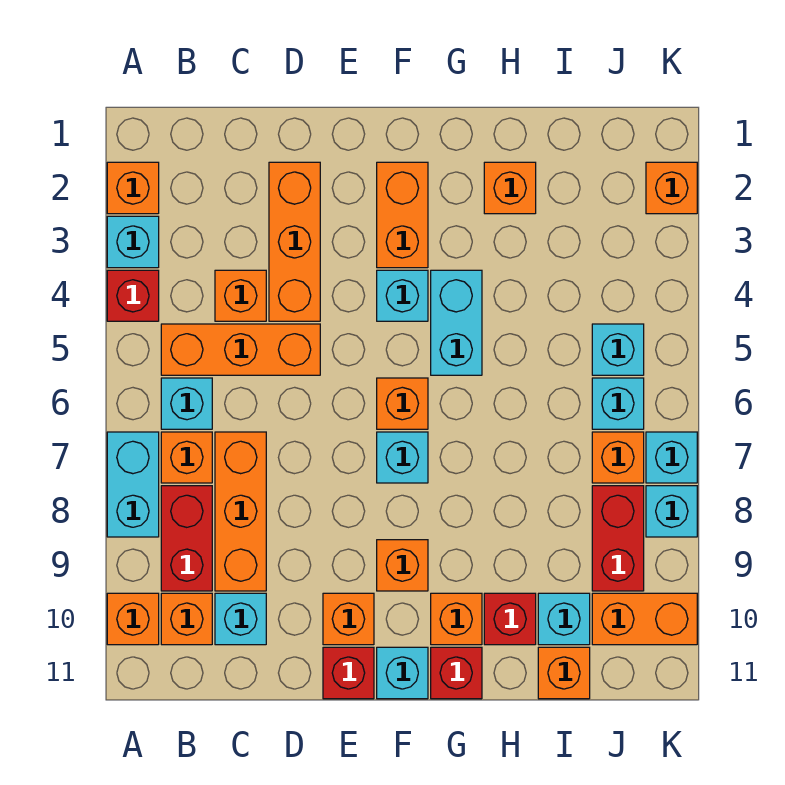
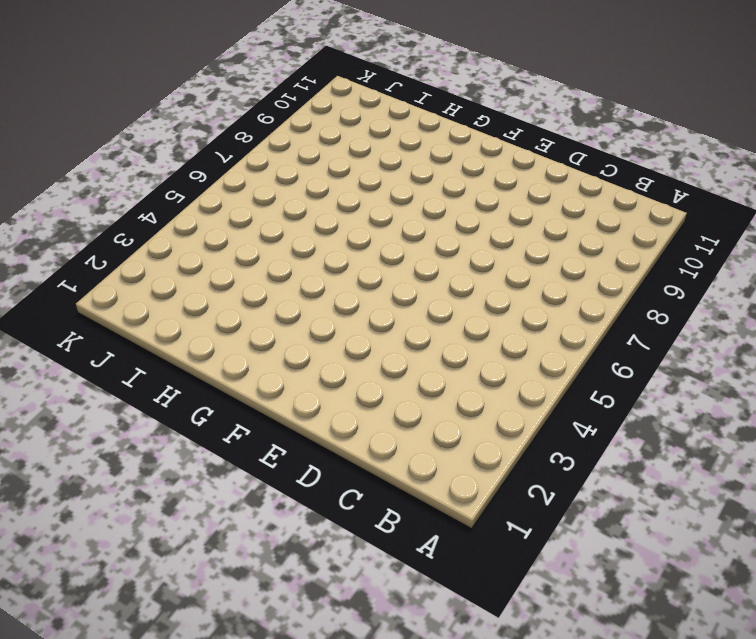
none -> orange brick A2 level 1
none -> cyan brick A3 level 1
none -> red brick A4 level 1
none -> cyan brick A7:A8 level 1

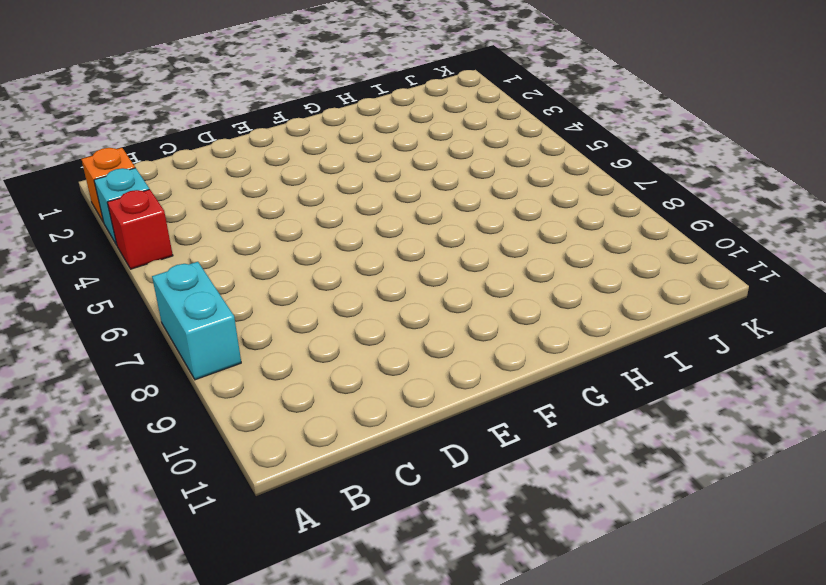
none -> orange brick A10 level 1
none -> orange brick B5:D5 level 1
none -> cyan brick B6 level 1
none -> orange brick B7 level 1

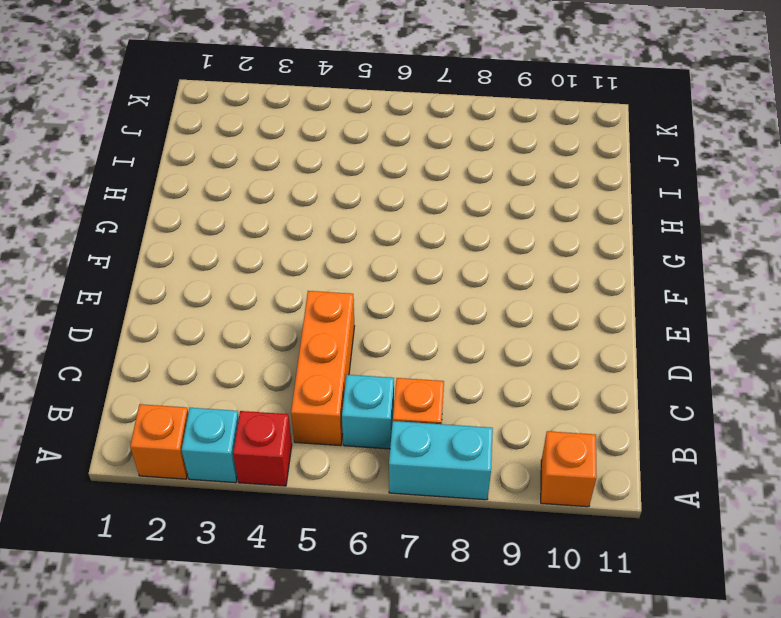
none -> red brick B8:B9 level 1
none -> orange brick B10 level 1
none -> orange brick C4 level 1
none -> orange brick C7:C9 level 1

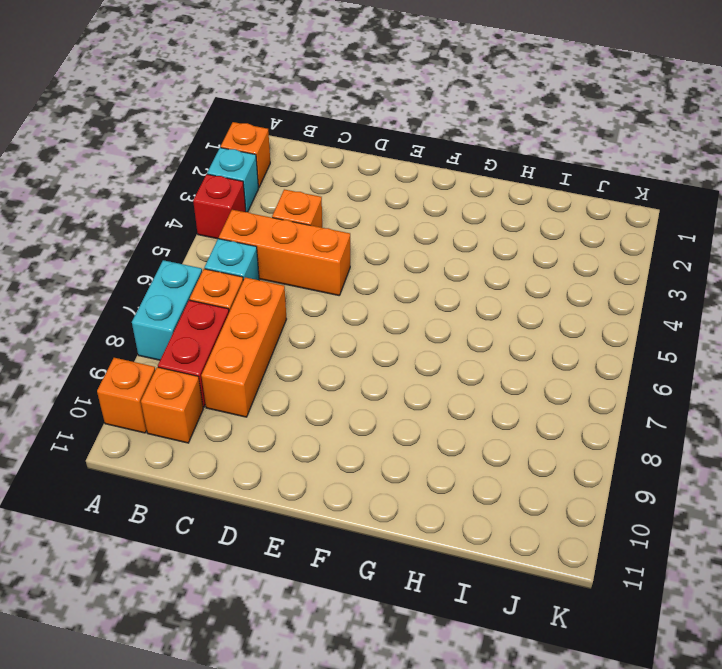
none -> cyan brick C10 level 1
none -> orange brick D2:D4 level 1
none -> orange brick E10 level 1
none -> red brick E11 level 1

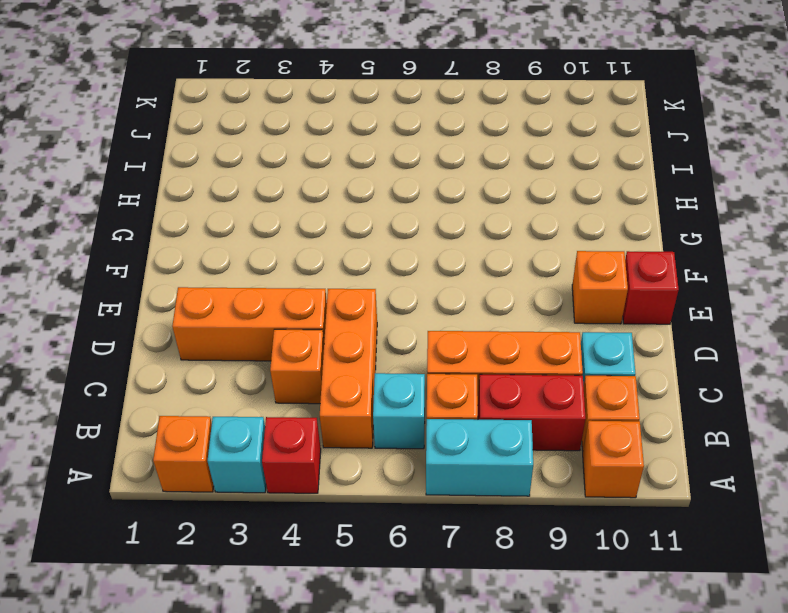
none -> orange brick F2:F3 level 1
none -> cyan brick F4 level 1
none -> orange brick F6 level 1
none -> cyan brick F7 level 1

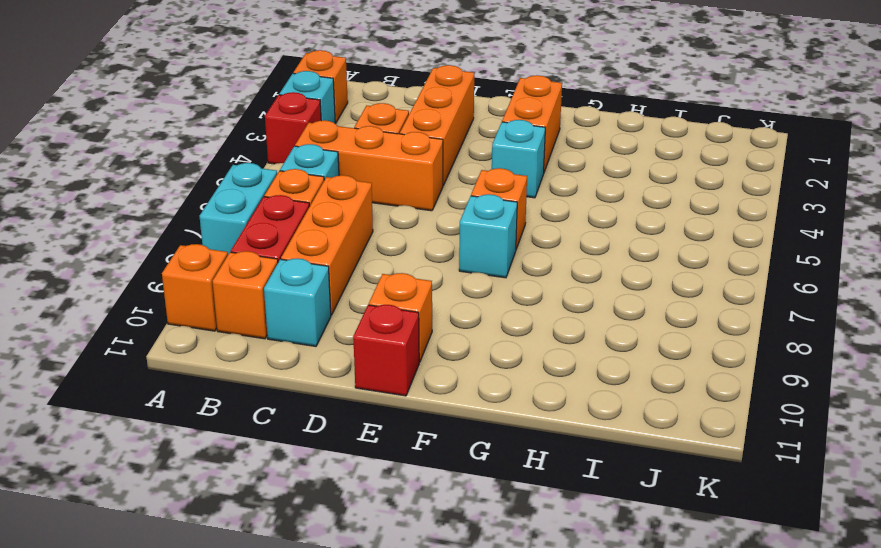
none -> orange brick F9 level 1
none -> cyan brick F11 level 1
none -> cyan brick G4:G5 level 1
none -> orange brick G10 level 1

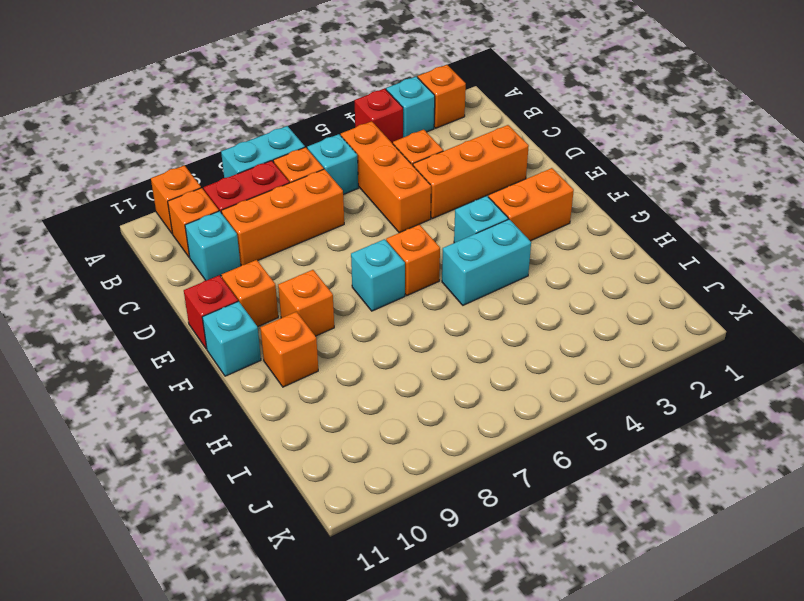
none -> red brick G11 level 1
none -> orange brick H2 level 1
none -> red brick H10 level 1
none -> cyan brick I10 level 1

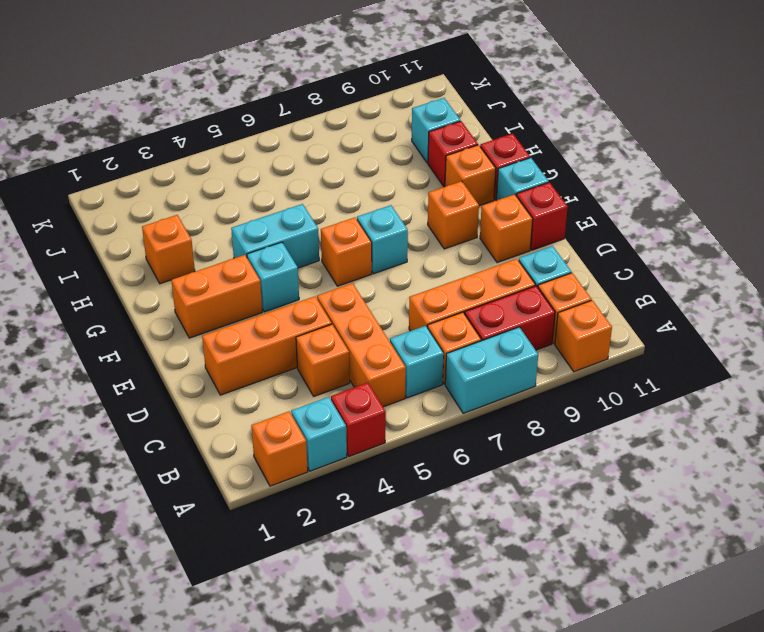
none -> orange brick I11 level 1
none -> cyan brick J5 level 1
none -> cyan brick J6 level 1
none -> orange brick J7 level 1

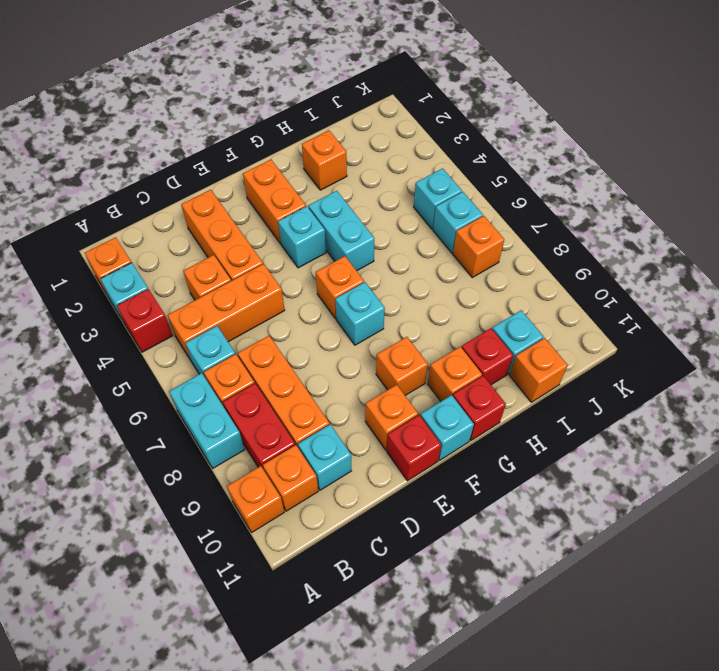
none -> red brick J8:J9 level 1
none -> orange brick J10:K10 level 1
none -> orange brick K2 level 1
none -> cyan brick K7 level 1

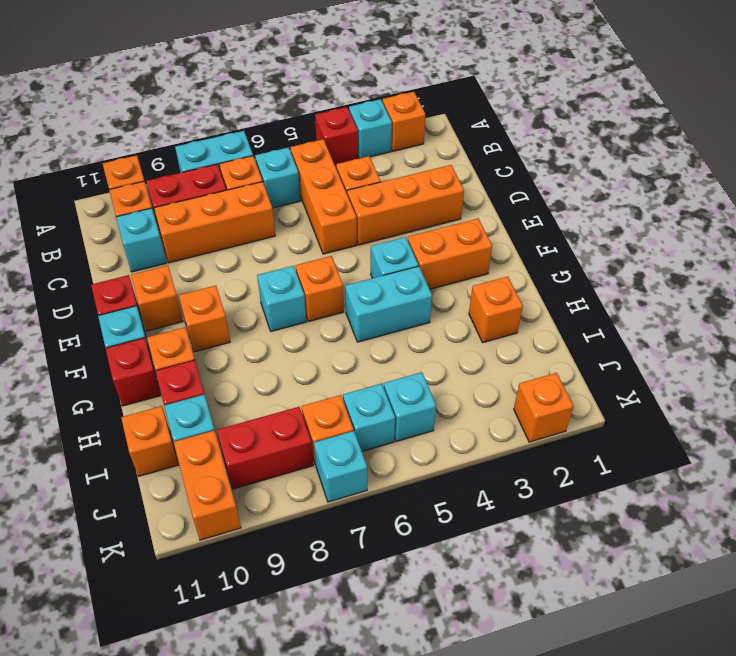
none -> cyan brick K8 level 1

